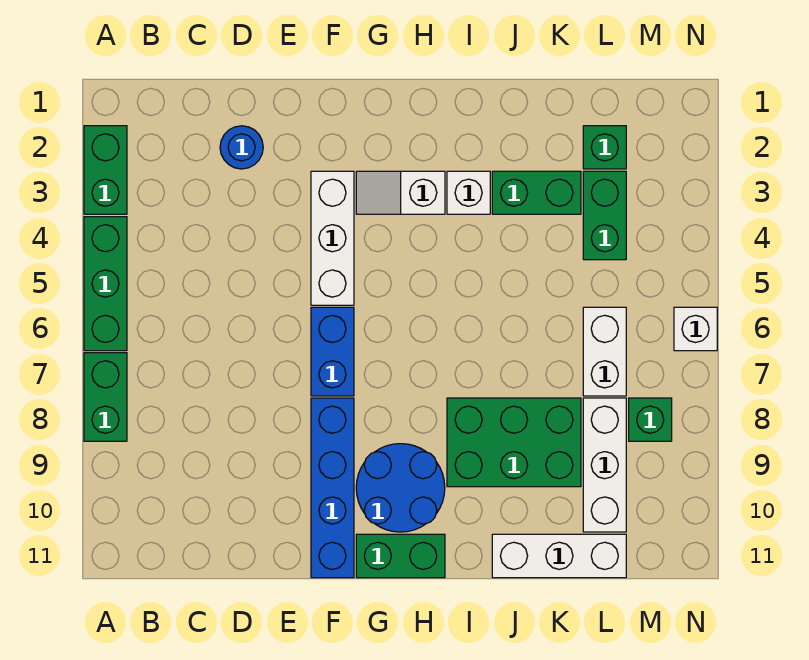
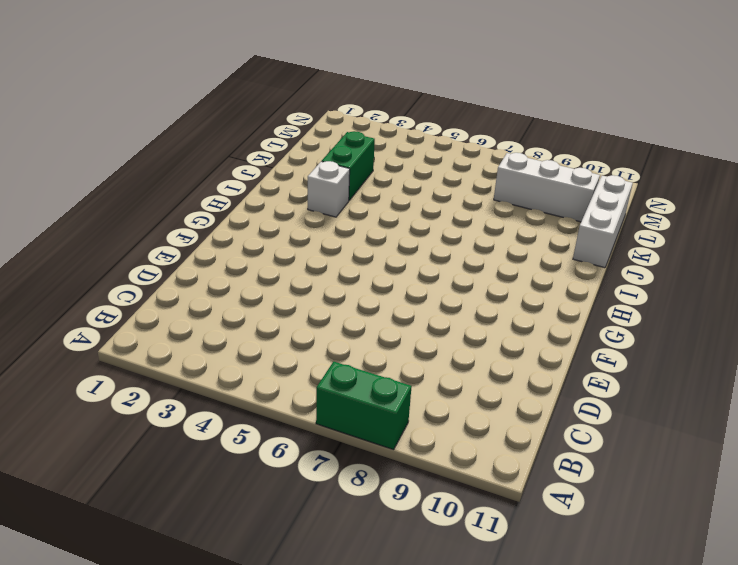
none -> green brick A2:A3 level 1
none -> green brick A4:A6 level 1
none -> blue round brick D2 level 1

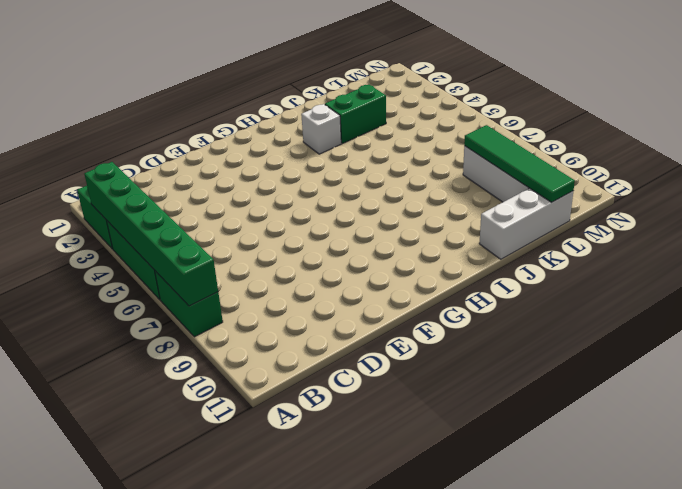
green brick A3:A8 level 2 -> none
green tile L8:L11 level 2 -> none
none -> blue round brick D2 level 1
none -> white brick F3:F5 level 1
none -> blue brick F6:F7 level 1

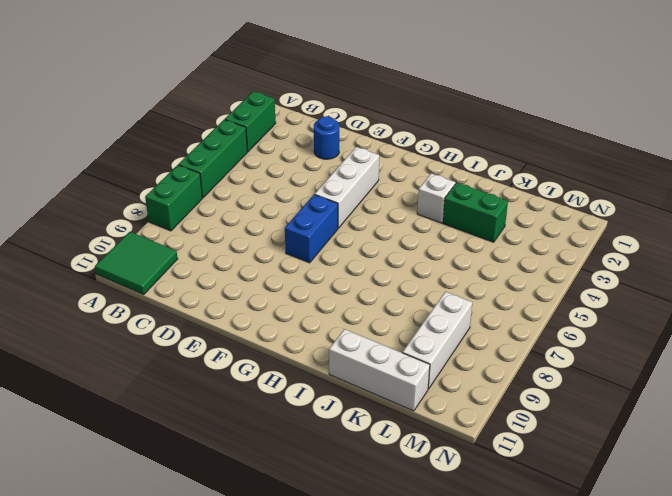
green tile A10:B11 level 1 -> none
none -> blue brick F8:F11 level 1
none -> white slope G3:H3 level 1 top H
none -> blue round brick G9:H10 level 1

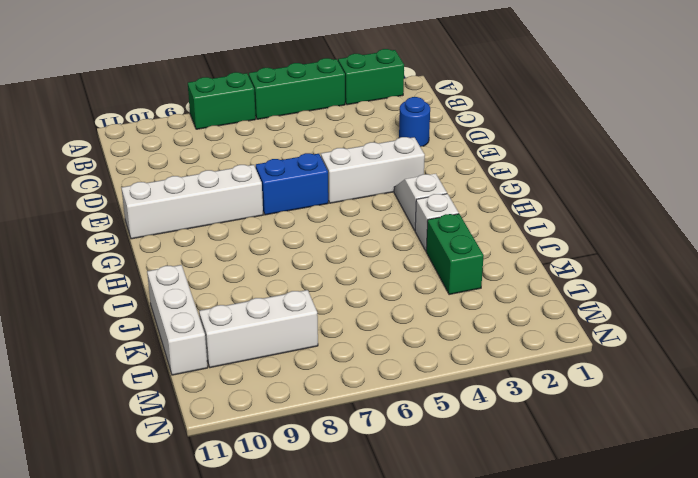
white brick F8:F11 level 1 -> blue brick F8:F11 level 1
none -> blue round brick G9:H10 level 1
none -> green brick G11:H11 level 1
none -> green brick I8:K9 level 1

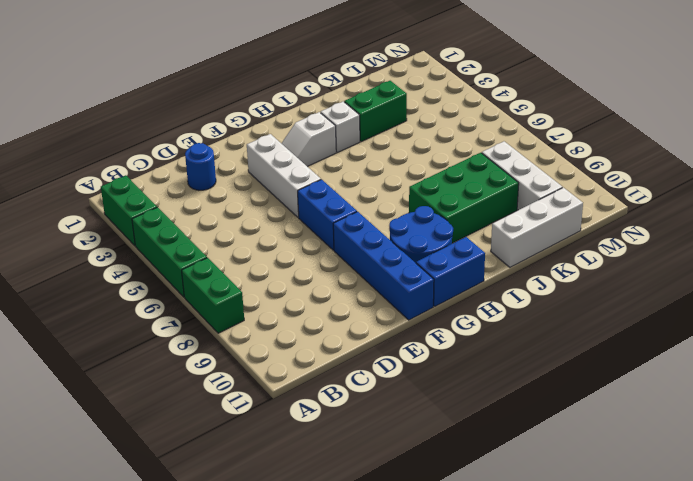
blue brick G11:H11 level 1 -> green brick G11:H11 level 1
none -> green brick L2 level 1
none -> green brick L3:L4 level 1
none -> white brick L6:L7 level 1

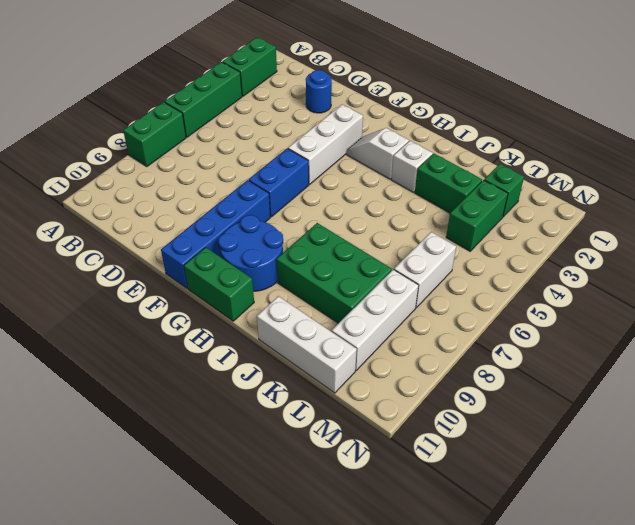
none -> green brick M8 level 1
none -> white brick N6 level 1

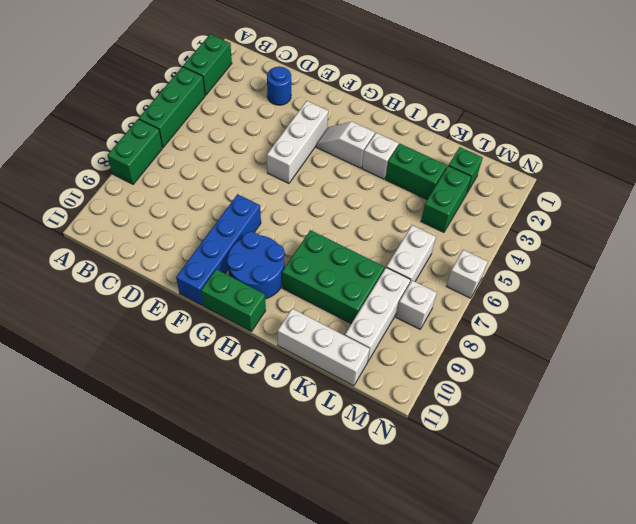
white brick M8 level 1 -> green brick M8 level 1
none -> blue brick F6:F7 level 1

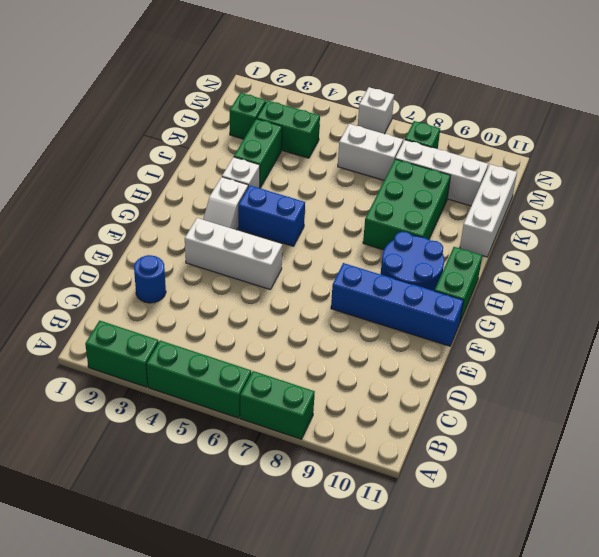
blue brick H4:H5 level 1 -> blue brick F6:F7 level 1

